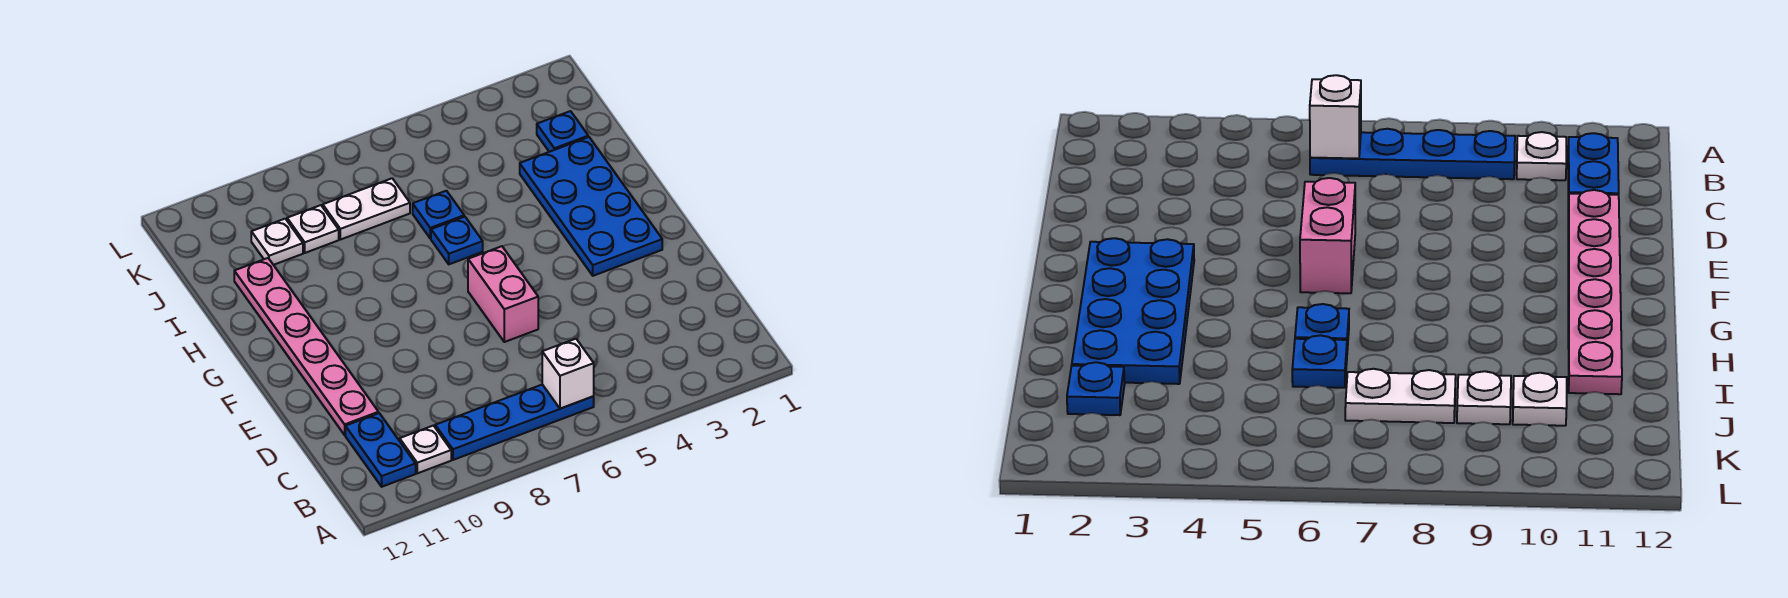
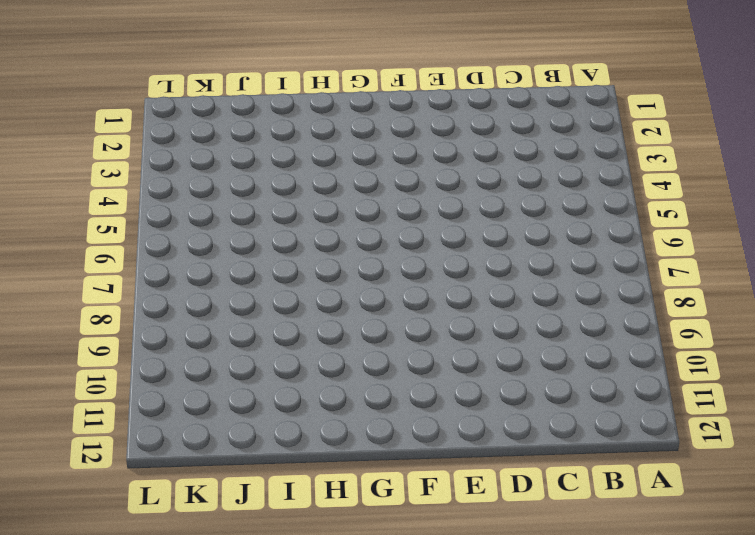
none -> blue plate B6:B9 level 1
none -> white plate B10 level 1
none -> blue plate B11:C11 level 1

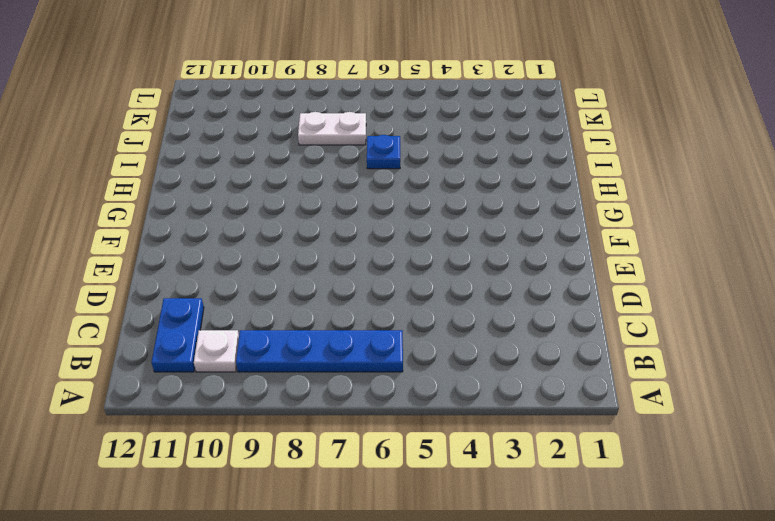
none -> pink plate D11:I11 level 1
none -> pink brick E6:F6 level 1
none -> blue plate F2:I3 level 1

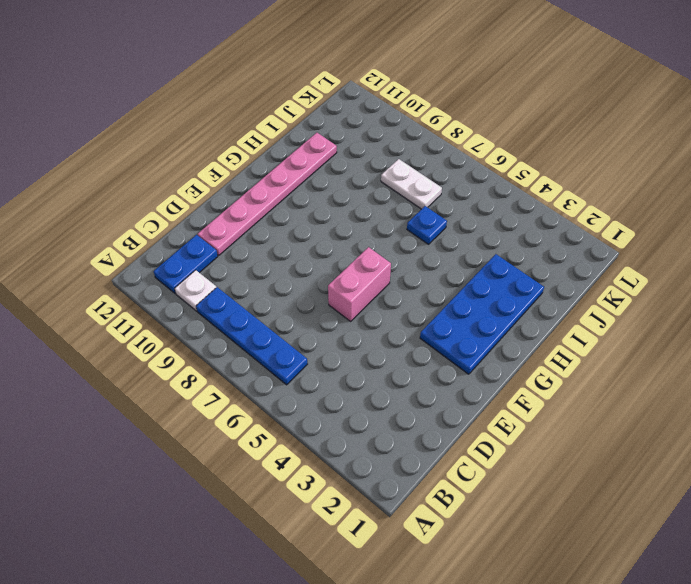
none -> blue plate H6 level 1
none -> blue plate J2 level 1
none -> white plate J9 level 1

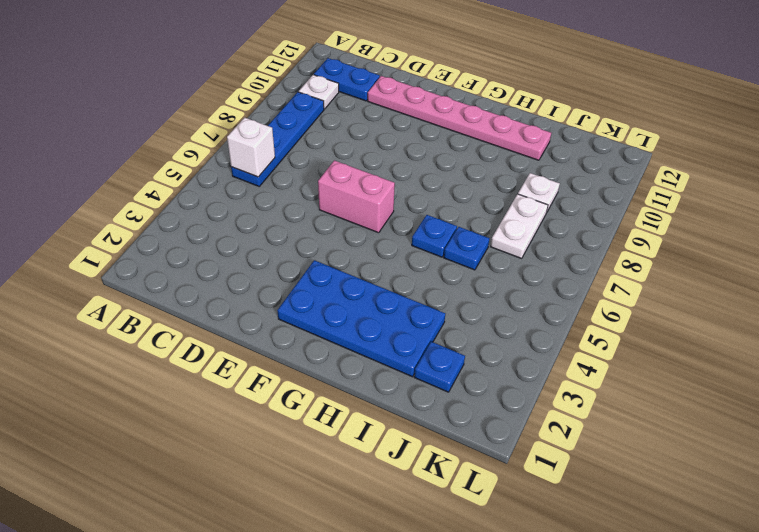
none -> white plate J10 level 1

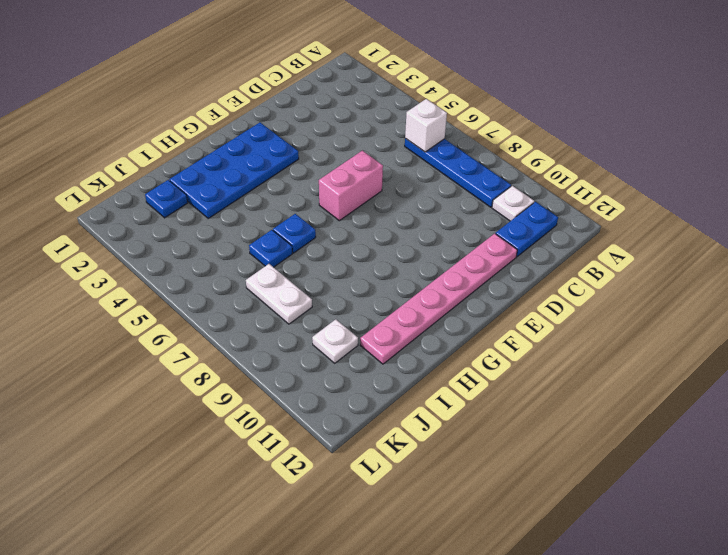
none -> white plate J9 level 1

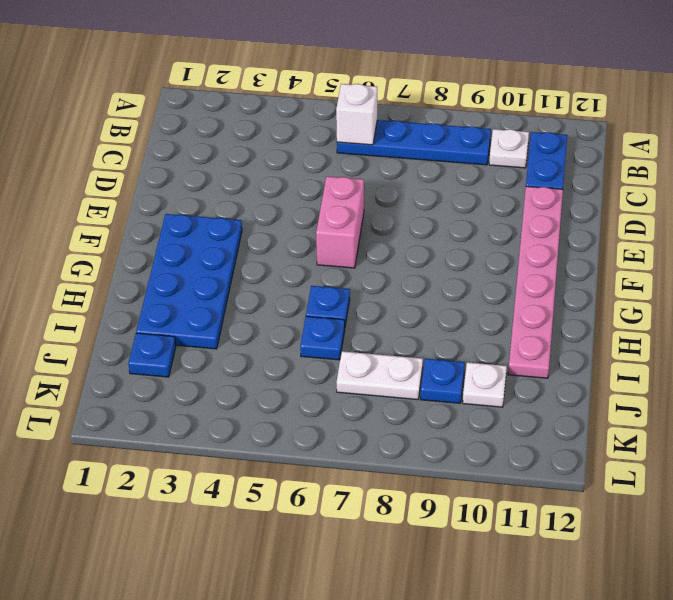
blue plate J9 level 1 -> white plate J9 level 1

